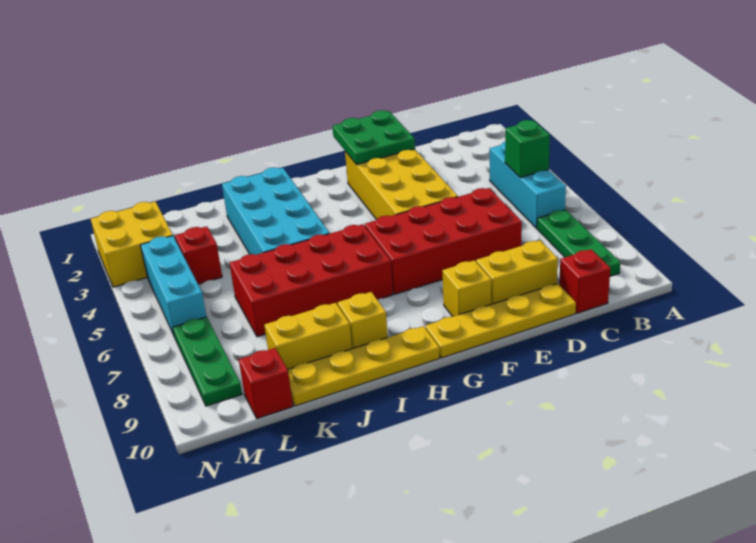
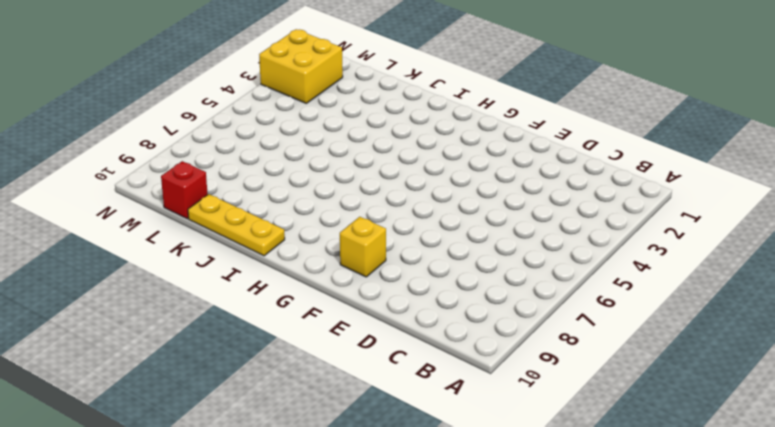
yellow plate I10:K10 level 1 -> yellow plate H10:K10 level 1
none -> cyan brick B4:B6 level 1
none -> green plate B7:B9 level 1
none -> red brick C10 level 1

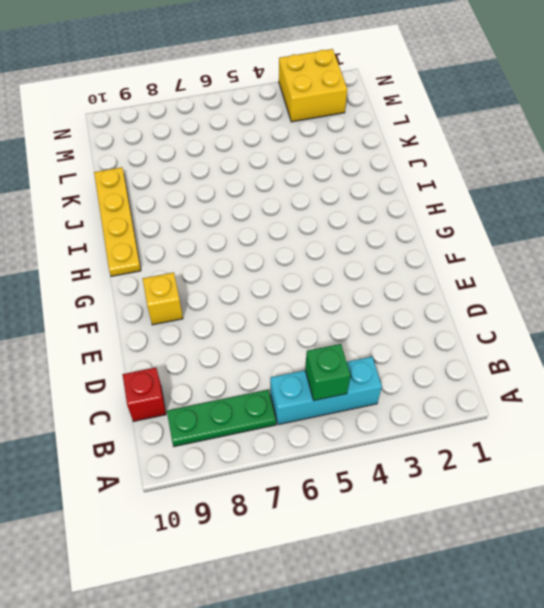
none -> red brick D6:G7 level 1
none -> yellow brick D9:E9 level 1
none -> yellow plate D10:G10 level 1

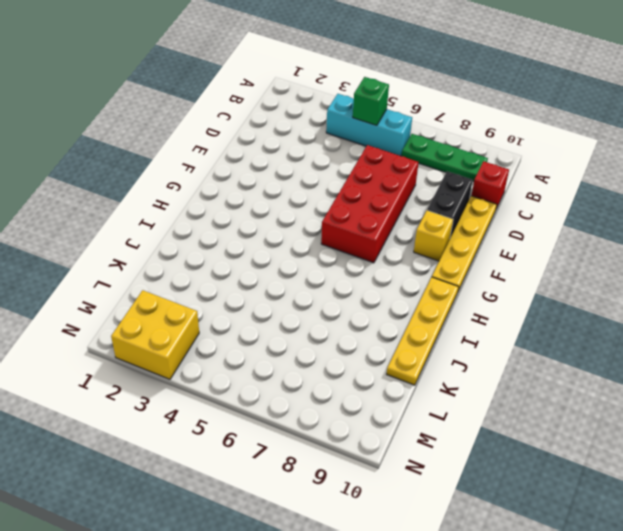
black brick D9:E9 level 1 -> yellow brick D9:E9 level 1
none -> yellow brick E2:F5 level 1
none -> red brick H6:K7 level 1
none -> cyan brick I2:J5 level 1

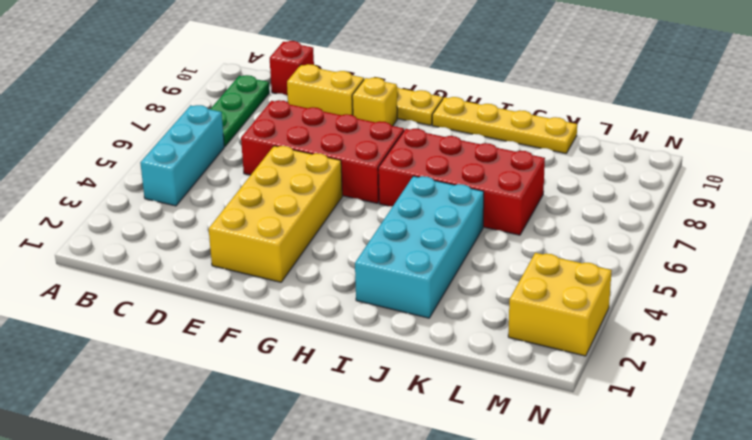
none -> yellow brick I9 level 1
none -> yellow brick J9:K9 level 1
none -> red brick L4 level 1

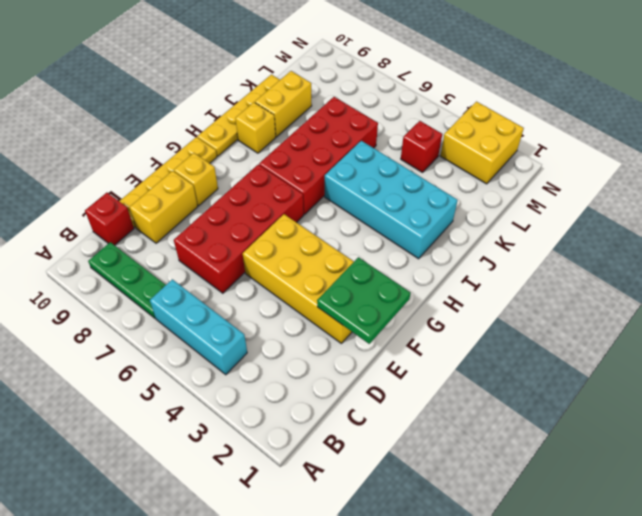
none -> red brick L10 level 1
none -> cyan brick M4:M6 level 1
none -> green plate M7:M9 level 1

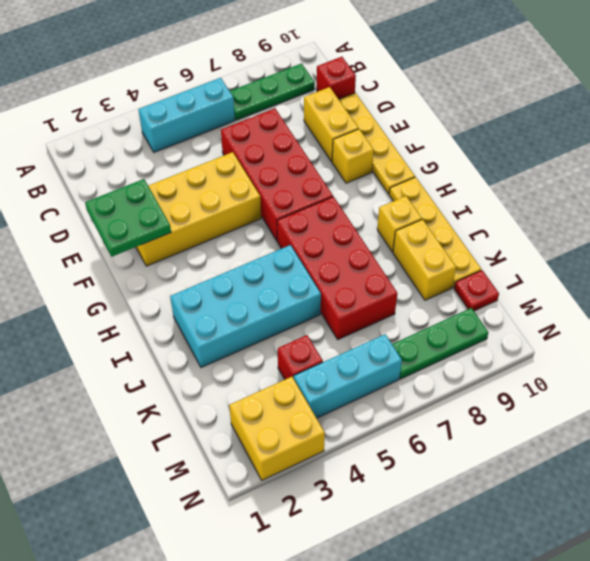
red plate L10 level 1 -> red brick L10 level 1
none -> green brick B5 level 2

